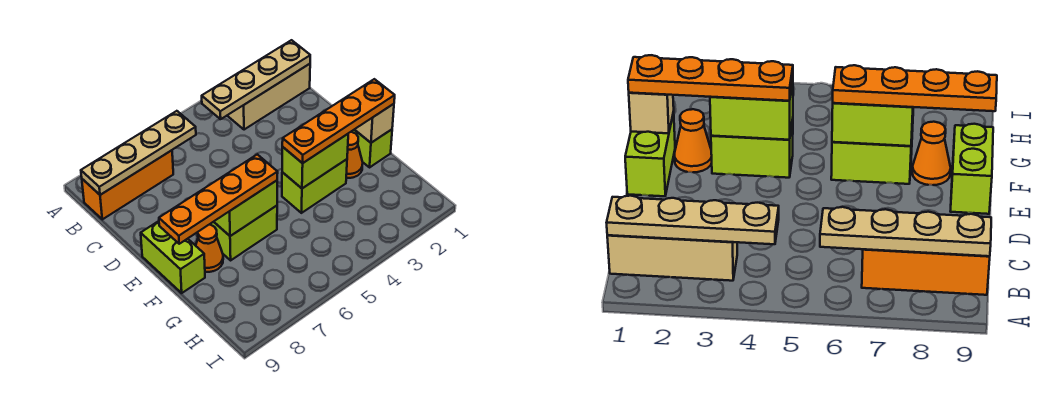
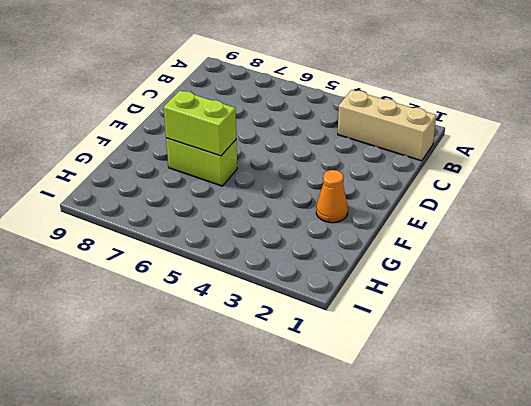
none -> orange brick B7:B9 level 1
none -> lime brick E1:F1 level 1
none -> lime brick E9:F9 level 1

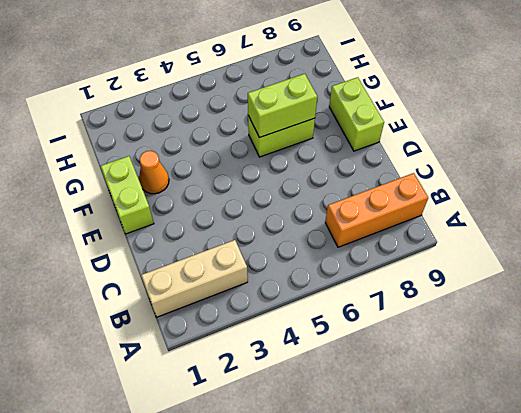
none -> lime brick F3:F4 level 1
none -> orange cone F8 level 1
none -> tan plate B1:B4 level 2

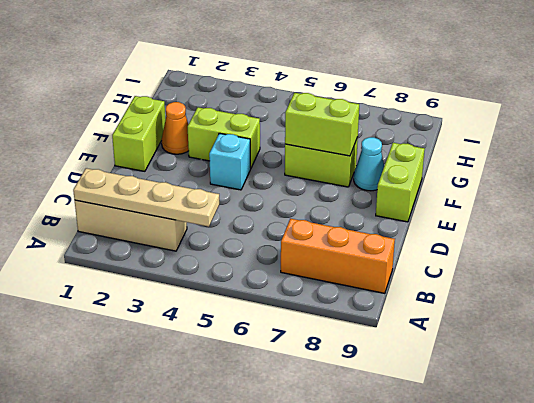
cyan brick E4 level 1 -> none
cyan cone F8 level 1 -> orange cone F8 level 1
none -> tan plate B6:B9 level 2
none -> tan brick F1 level 2
none -> lime brick F3:F4 level 2

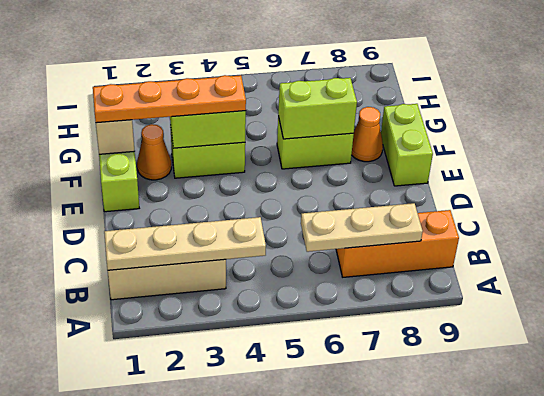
tan plate B6:B8 level 2 -> tan plate B6:B9 level 2
none -> orange plate F6:F9 level 3

